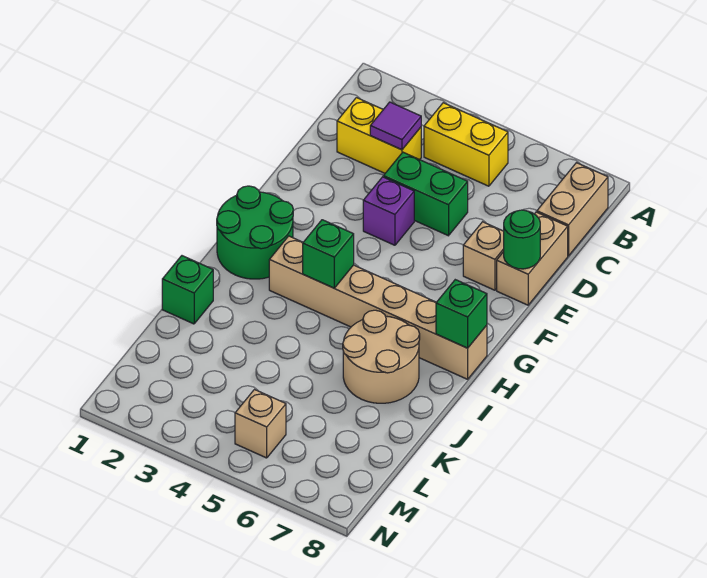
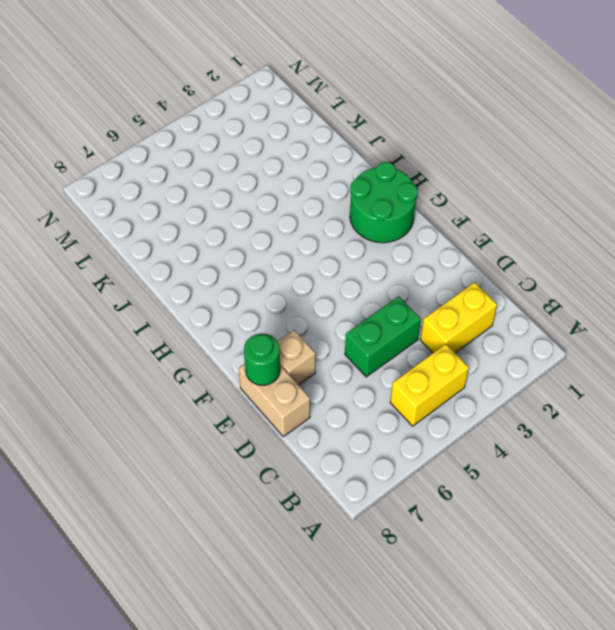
none -> tan brick B8:C8 level 1
none -> purple brick E4 level 1
none -> tan brick H3:H8 level 1

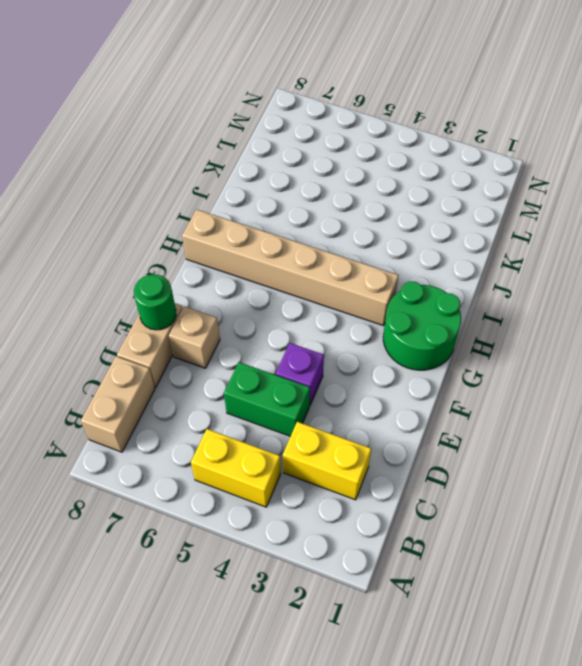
none -> tan round brick I6:J7 level 1
none -> green brick J1 level 1
none -> tan brick M5 level 1

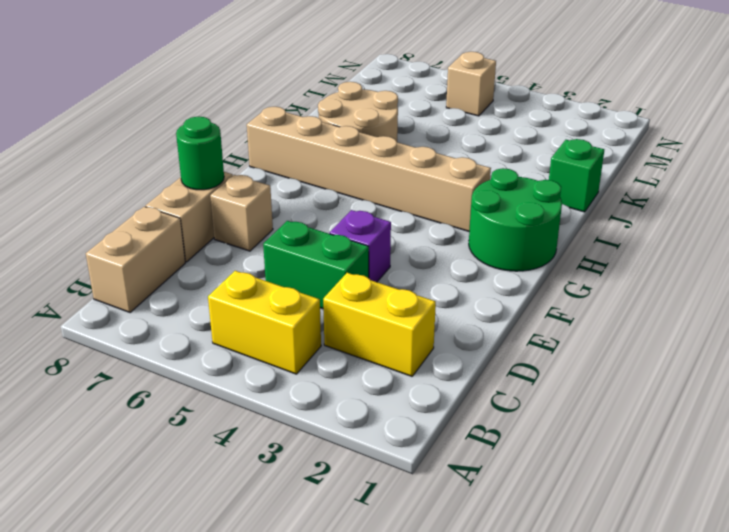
none -> purple tile C3 level 2
none -> green brick H4 level 2
none -> green brick H8 level 2

